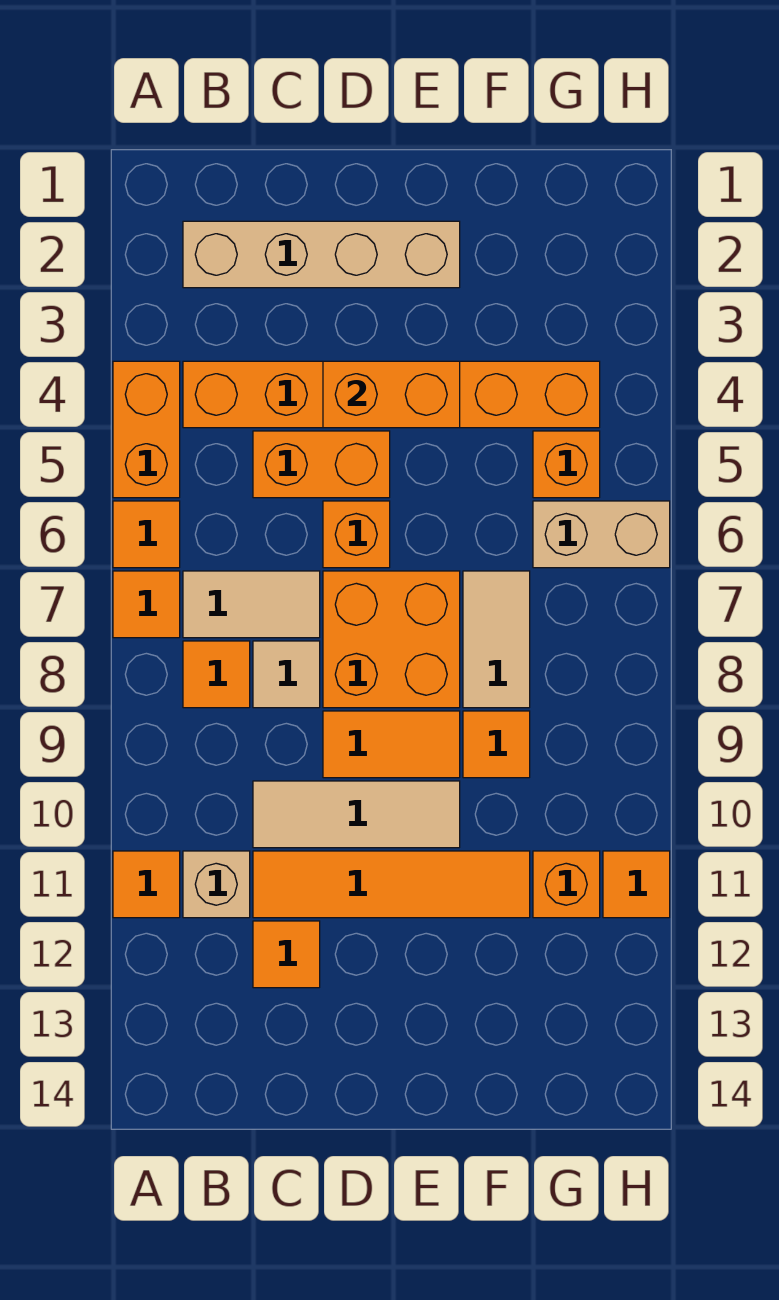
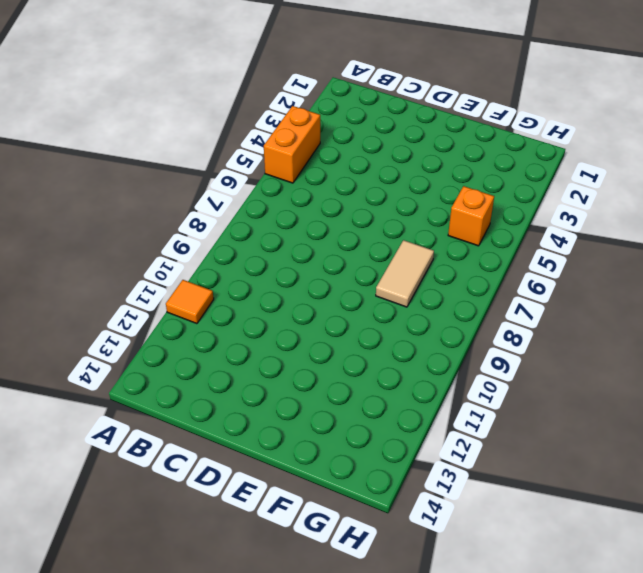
none -> orange tile A6 level 1
none -> orange tile A7 level 1
none -> tan brick B2:E2 level 1

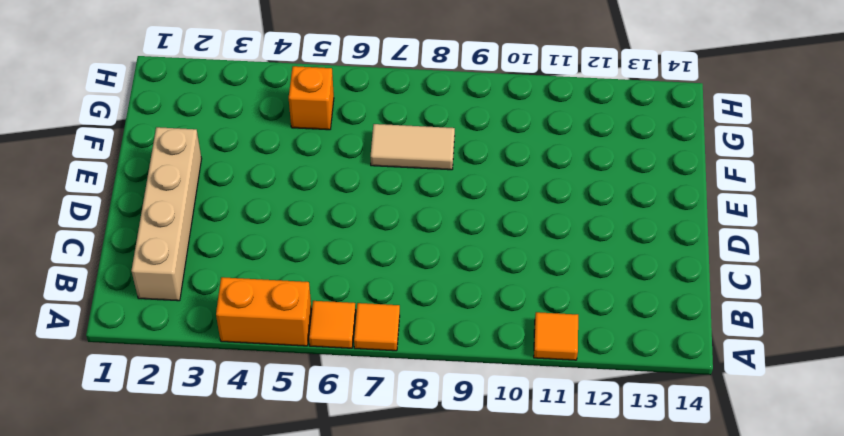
none -> orange brick B4:G4 level 1
none -> tan tile B7:C7 level 1
none -> orange tile B8 level 1

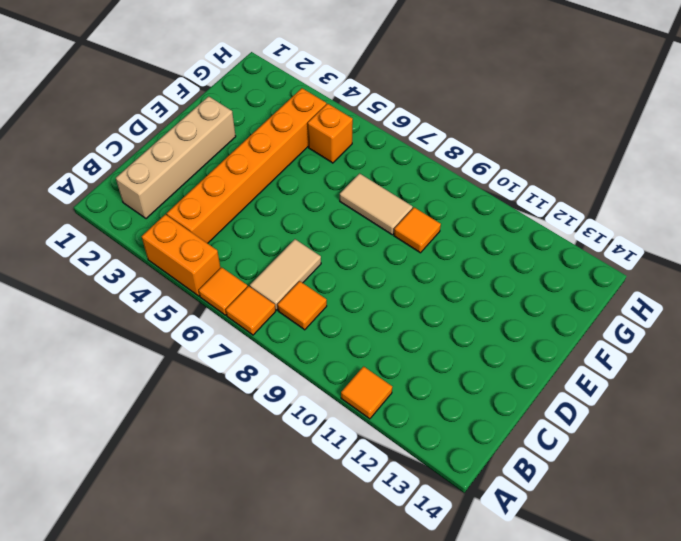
none -> tan brick B11 level 1
none -> orange brick C5:D5 level 1
none -> tan tile C8 level 1

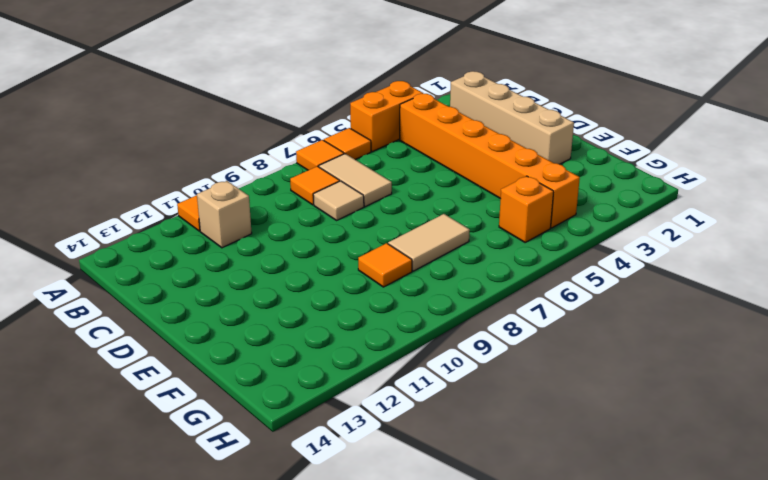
none -> orange brick C5:D5 level 1
none -> tan tile C10:E10 level 1
none -> orange tile C11:F11 level 1

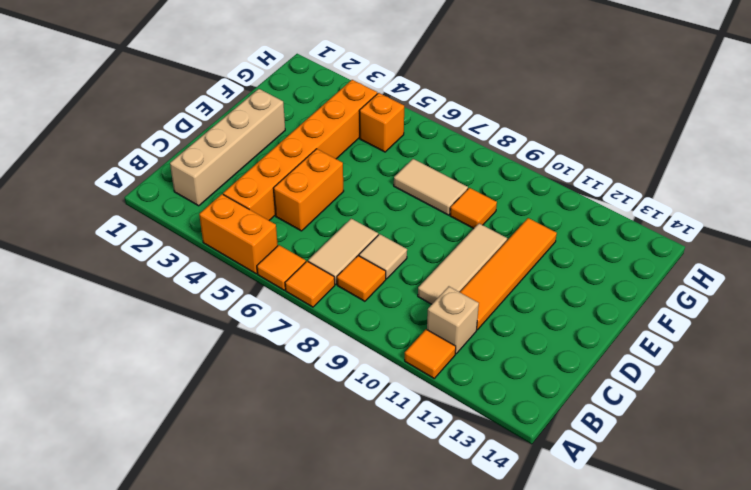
none -> orange tile C12 level 1
none -> orange brick D6 level 1
none -> orange brick D7:E8 level 1

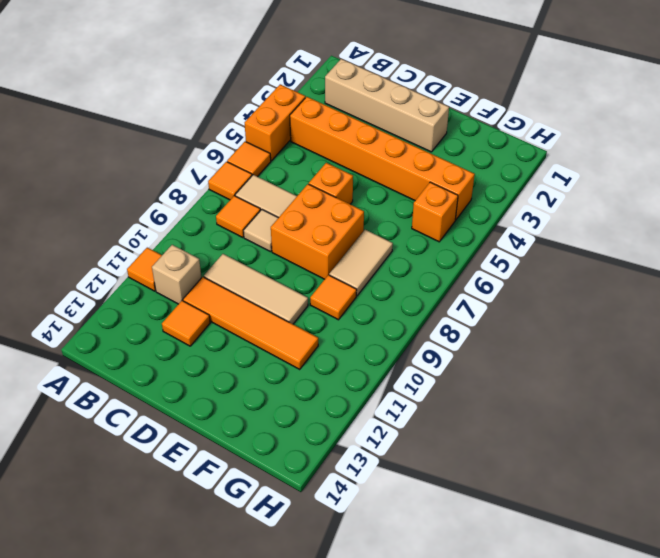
none -> orange brick C5:D5 level 1
none -> orange tile D9:E9 level 1
none -> tan brick G6:H6 level 1

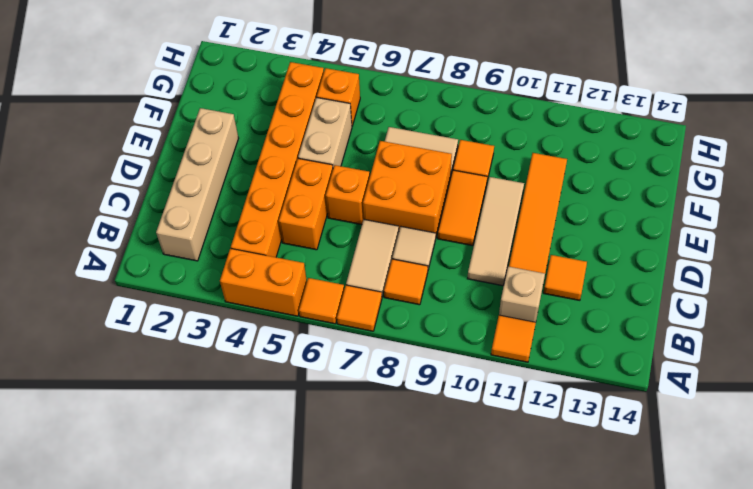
tan brick E5:F5 level 1 -> tan brick G6:H6 level 1
none -> orange brick G11 level 1
none -> orange tile H11 level 1
none -> orange brick D4:E4 level 2

